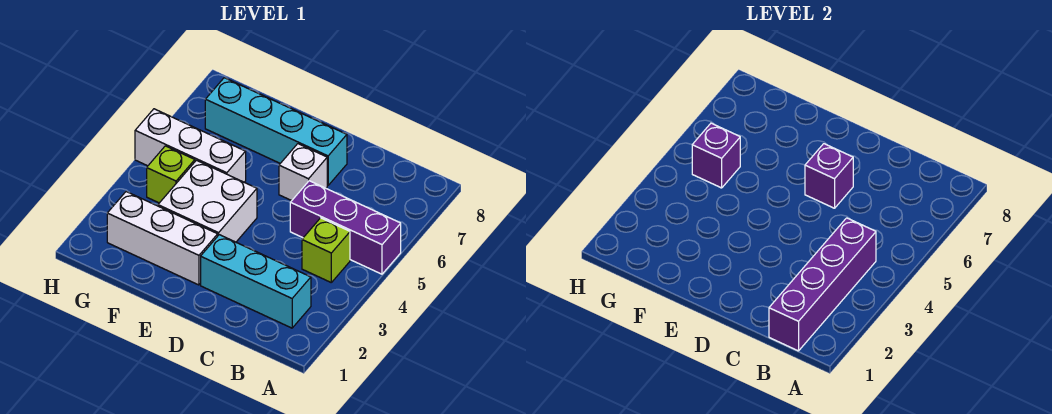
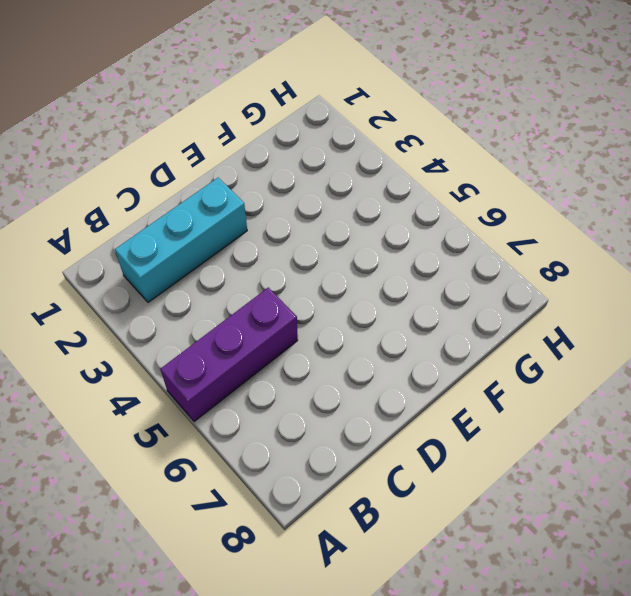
none -> lime brick B4 level 1
none -> white brick D6 level 1
none -> cyan brick D7:G7 level 1

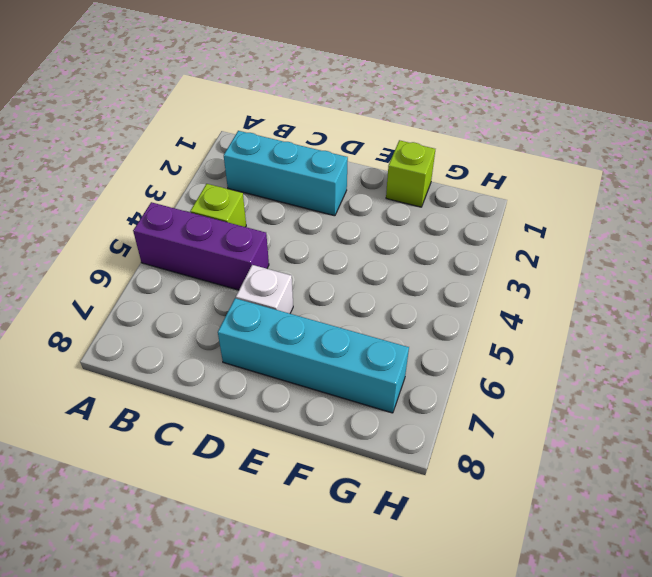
lime brick F1 level 1 -> lime brick G4 level 1
none -> white brick E2:G2 level 1
none -> white brick E3:F4 level 1
none -> white brick F5:H5 level 1

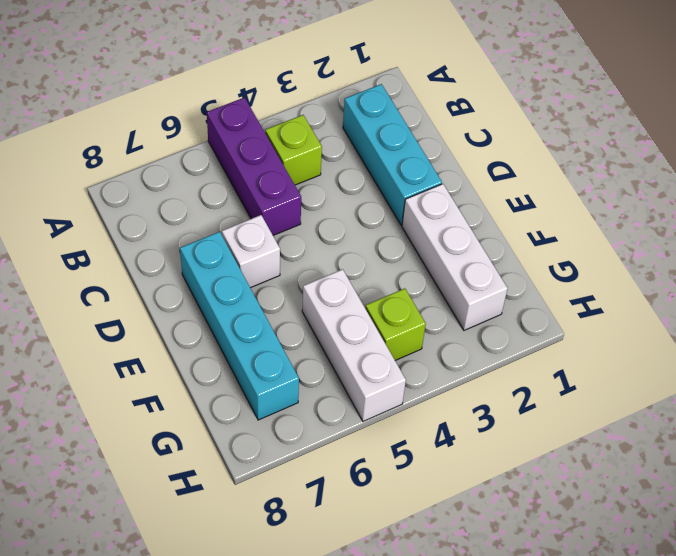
none -> white brick E3:F4 level 1
none -> purple brick B1:B4 level 2
none -> purple brick D6 level 2

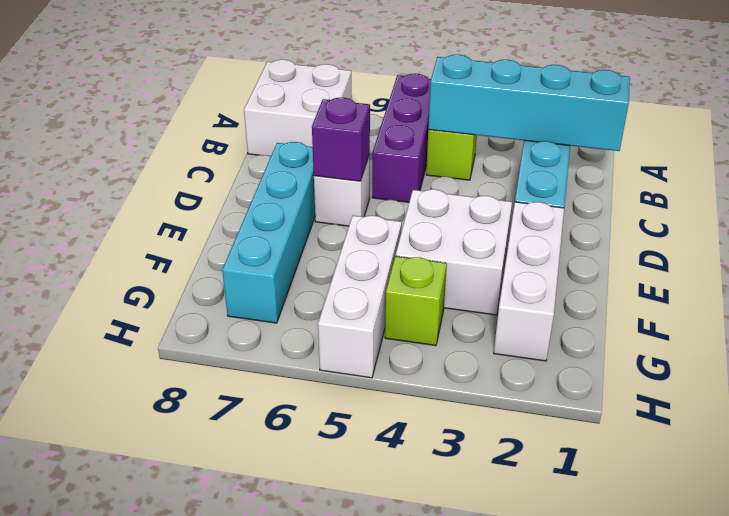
white brick A7:B8 level 1 -> none
cyan brick B1:B4 level 2 -> purple brick B1:B4 level 2
none -> purple brick G5 level 2

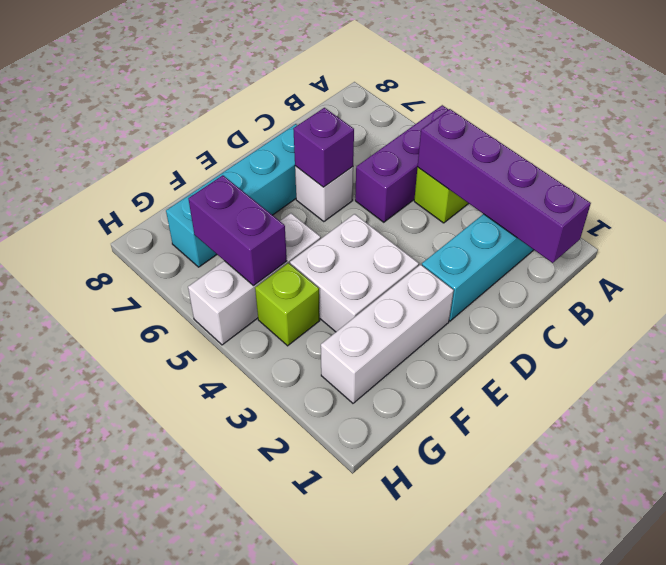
purple brick G5:G6 level 2 -> purple brick G5 level 2

